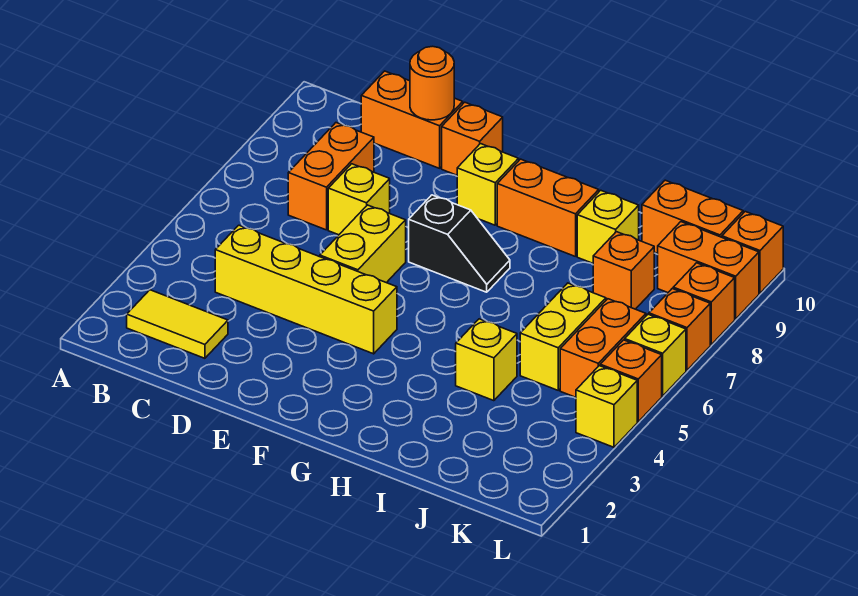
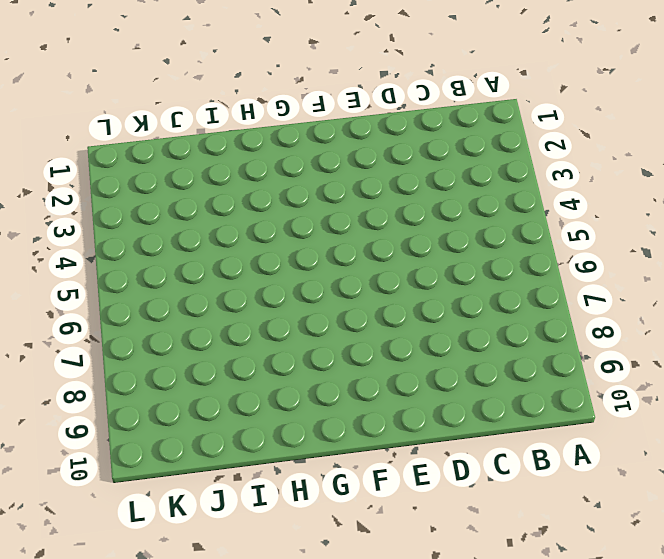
none -> yellow tile B2:C2 level 1
none -> yellow brick C4:F4 level 1
none -> orange brick C7:C8 level 1

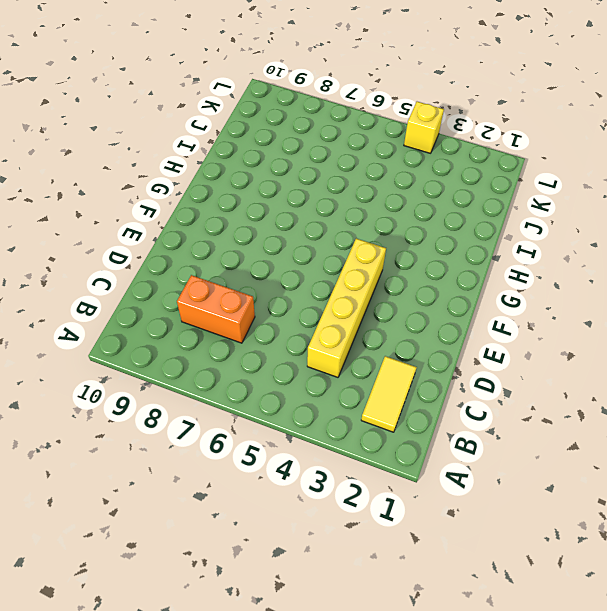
none -> orange brick C10:D10 level 1
none -> yellow brick D7 level 1
none -> yellow brick E5:E6 level 1

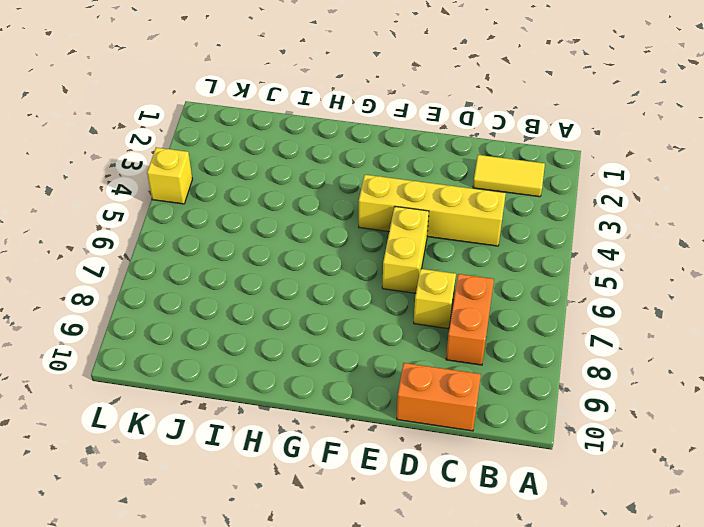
none -> orange brick E10 level 1
none -> black slope F7:G7 level 1 top F
none -> yellow brick F9 level 1

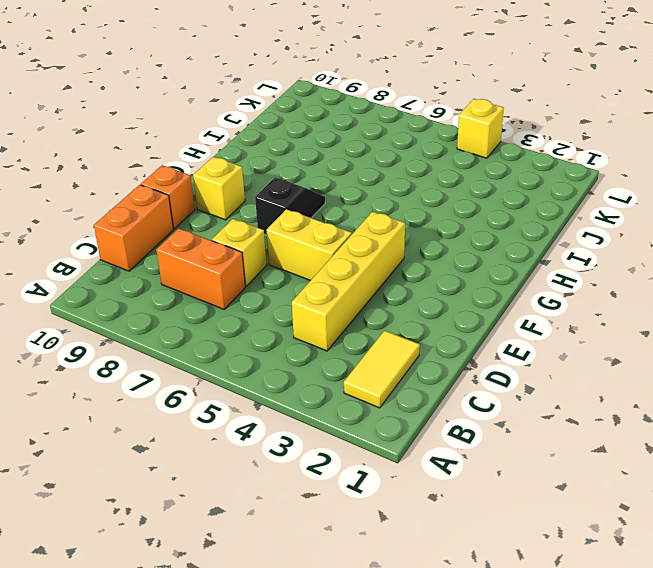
none -> orange brick G9:H9 level 1
none -> yellow brick I4 level 1
none -> yellow brick I9 level 1

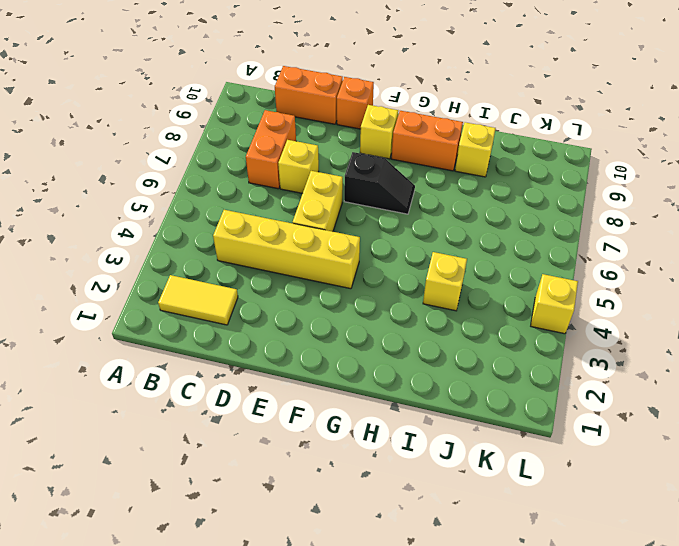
none -> yellow brick J5:J6 level 1
none -> orange brick J8 level 1
none -> orange brick J10:K10 level 1

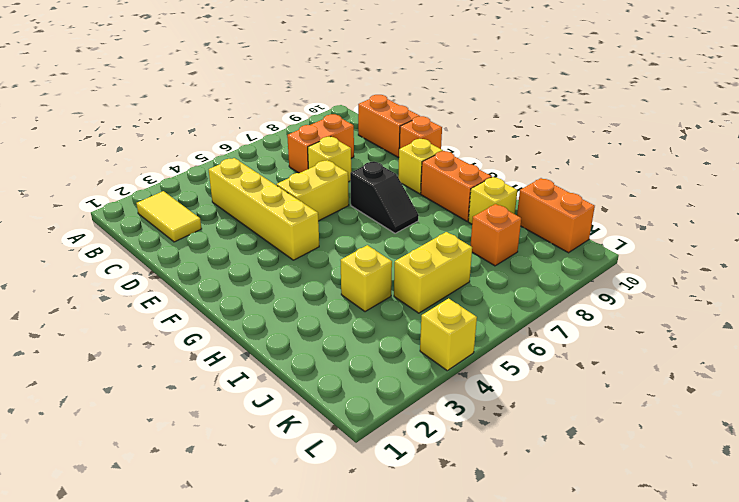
none -> orange brick K5:K6 level 1
none -> orange brick K9:L9 level 1
none -> orange brick L5 level 1

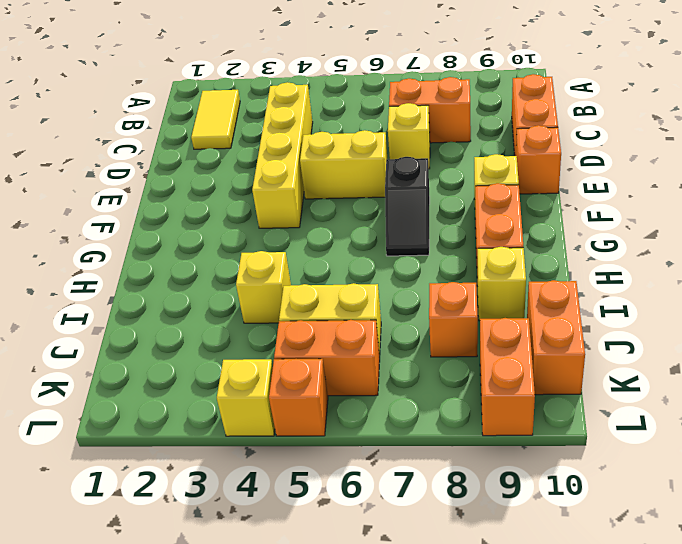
none -> yellow brick L6 level 1
none -> orange brick L7 level 1
none -> orange brick L8 level 1

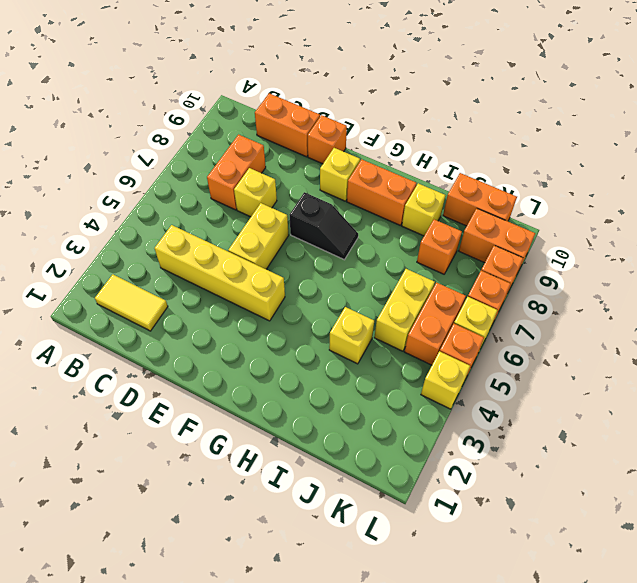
none -> orange brick L10 level 1
none -> orange round brick D10 level 2

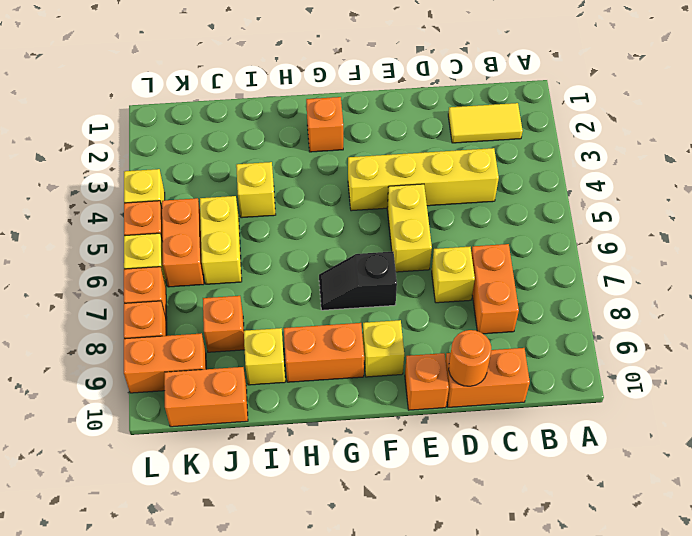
orange brick G2 level 1 -> orange brick L10 level 1

